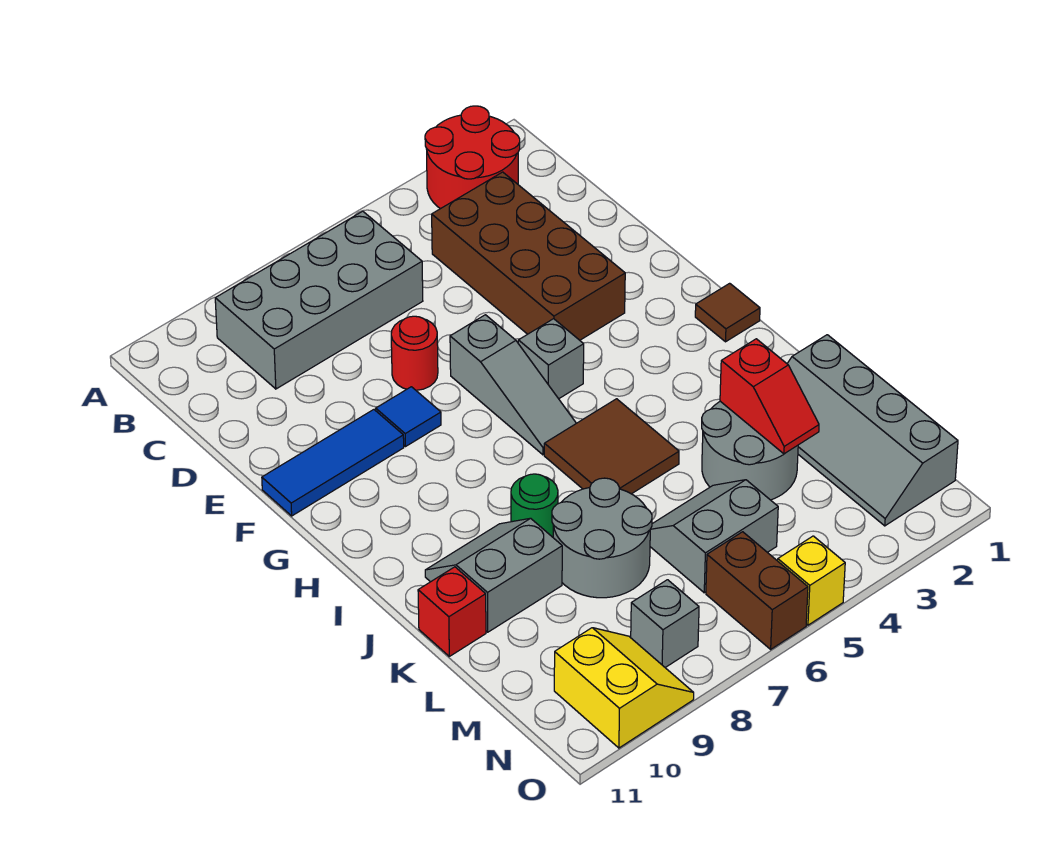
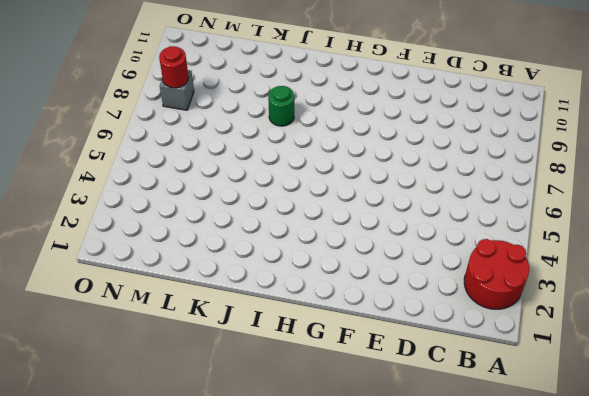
red round brick N8 level 2 -> red round brick E7 level 1
none -> grey brick B6:C9 level 1
none -> brown brick C3:F4 level 1
none -> grey slope F6:H6 level 1 top F

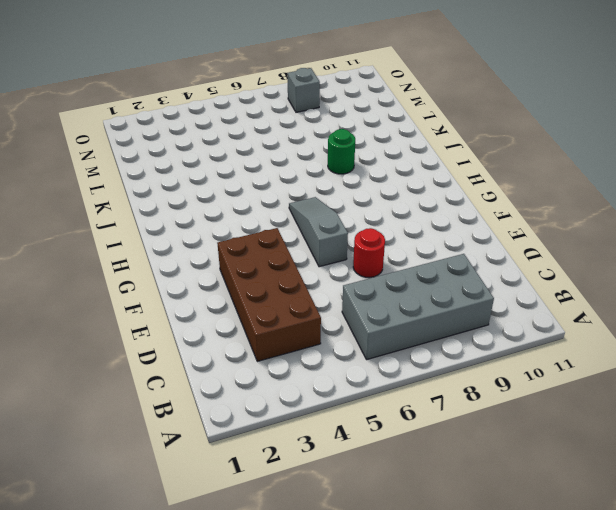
none -> red round brick A2:B3 level 1
none -> blue tile F8 level 1
none -> blue tile F9:F11 level 1

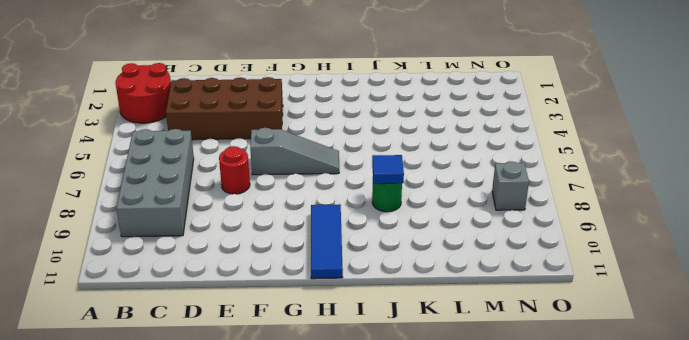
blue tile H9:H11 level 1 -> blue tile F9:F11 level 1
blue tile J8 level 2 -> blue tile F8 level 1
none -> grey brick G5 level 1
none -> brown tile H1 level 1
none -> brown tile I5:J6 level 1

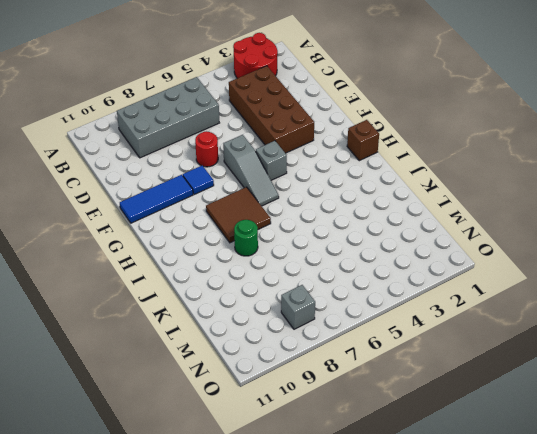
brown brick H1 level 1 -> brown tile H1 level 1
brown tile H7:I8 level 1 -> brown tile I5:J6 level 1
none -> grey slope J9:K10 level 1 top K
none -> grey slope K1:N2 level 1 top 1
none -> grey round brick K3:L4 level 1

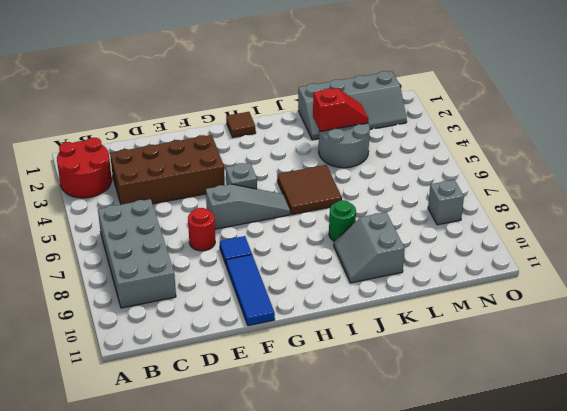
none -> grey round brick K7:L8 level 1
none -> red brick K11 level 1
none -> grey slope L5:M6 level 1 top M

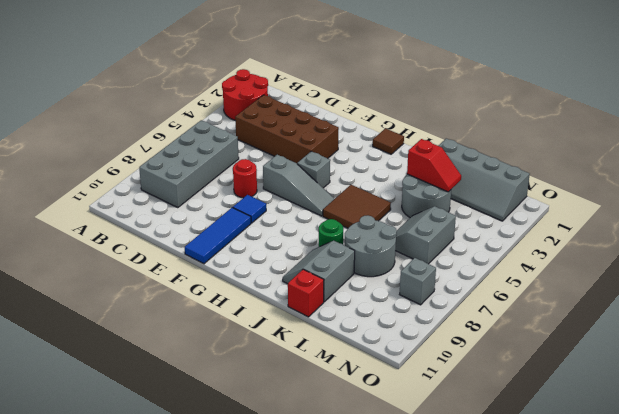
none -> brown brick N6:O6 level 1
none -> yellow slope N9:O10 level 1 top 10
none -> yellow brick O5 level 1

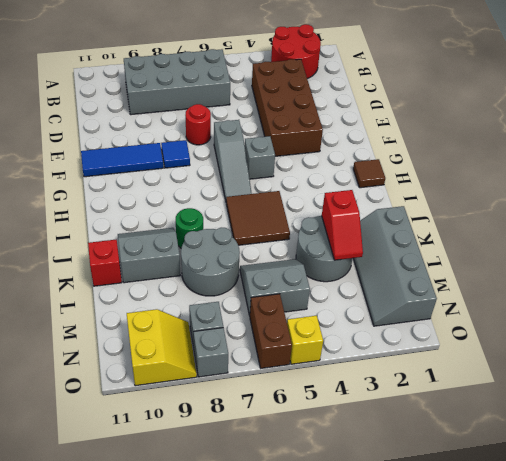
grey brick O8 level 1 -> none

